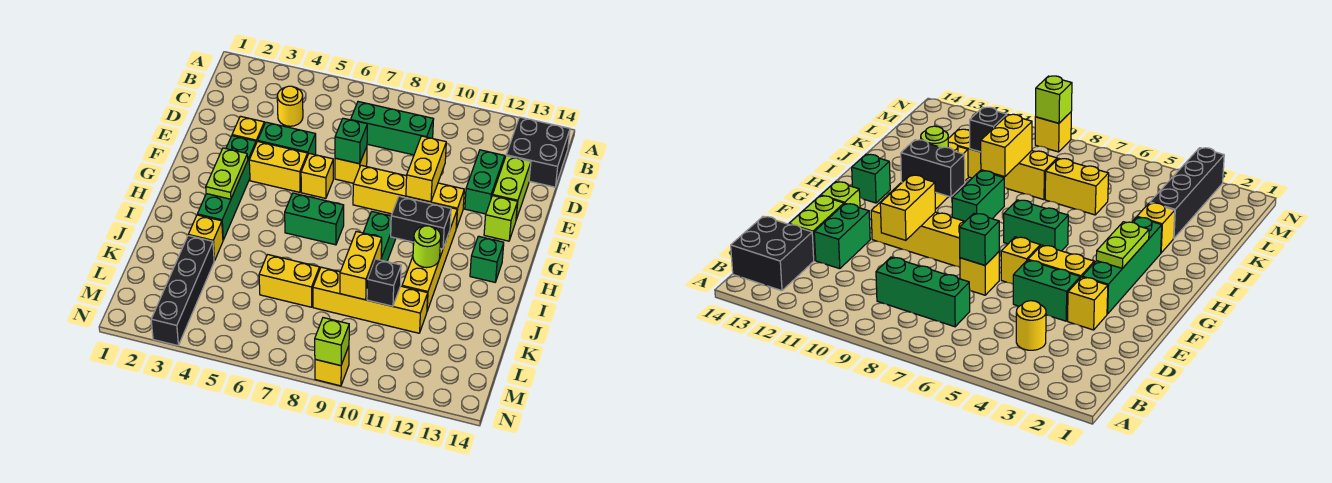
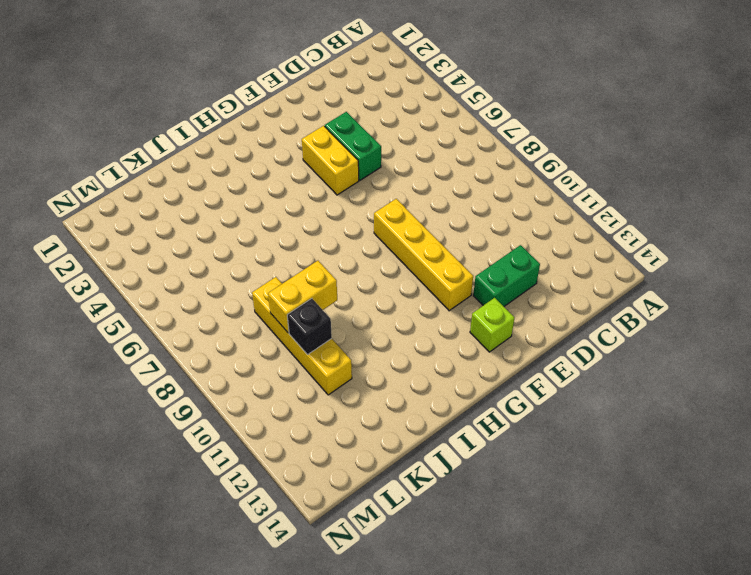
none -> black brick B13:C14 level 1
none -> yellow round brick C4 level 1
none -> green brick C7:C9 level 1
none -> lime brick D13:E13 level 1

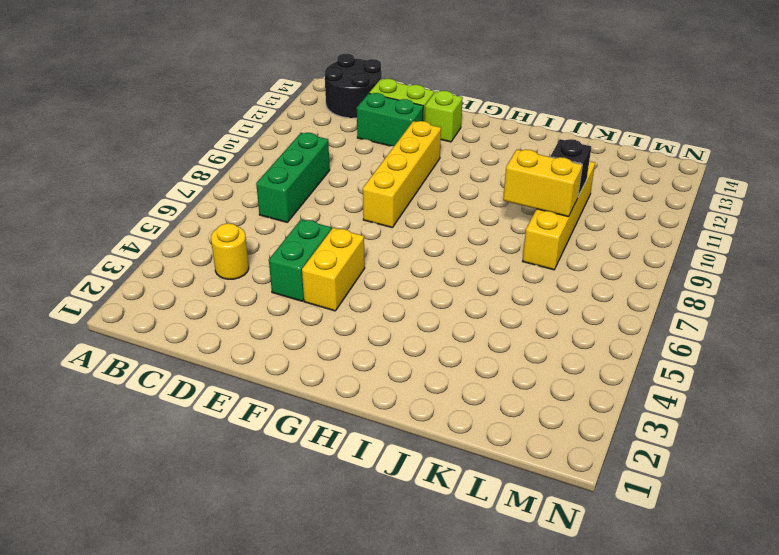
black round brick B13:C14 level 1 -> black brick B13:C14 level 1
none -> yellow brick E3 level 1
none -> yellow brick E7 level 1
none -> green brick F3:I3 level 1
none -> yellow brick F6 level 1

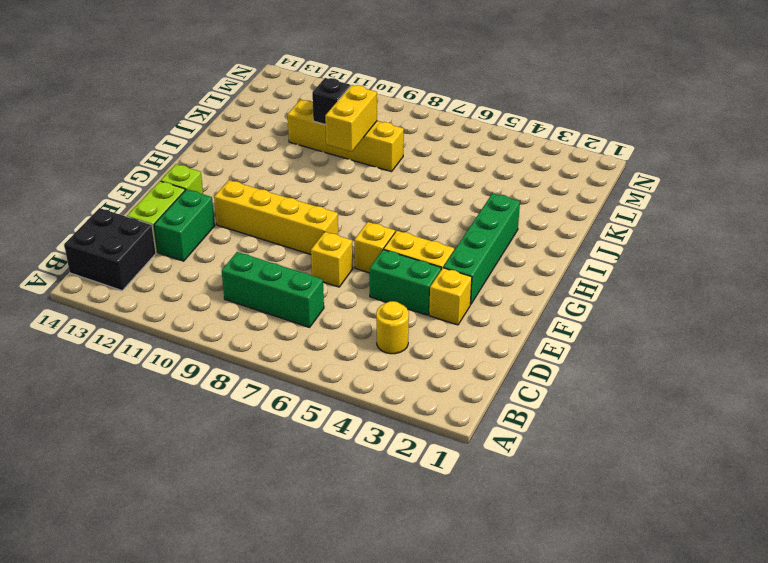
none -> yellow brick G11:J11 level 1
none -> green brick H6:H7 level 1
none -> green brick H9:I9 level 1
none -> green brick H13 level 1

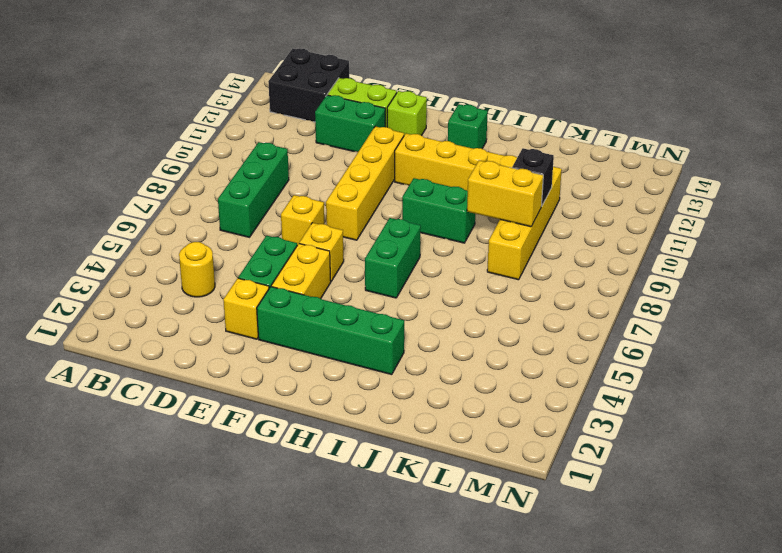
none -> yellow brick J3 level 1
none -> black brick K3:N3 level 1
none -> yellow brick K6:K7 level 1
none -> yellow brick N9 level 1

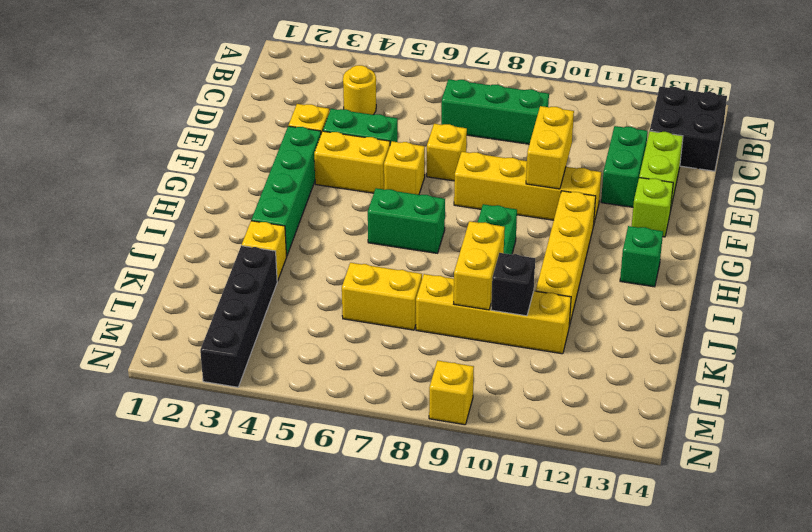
none -> green brick E7 level 2
none -> lime plate G3:H3 level 2
none -> black brick H10:H11 level 2
none -> lime round brick I11 level 2

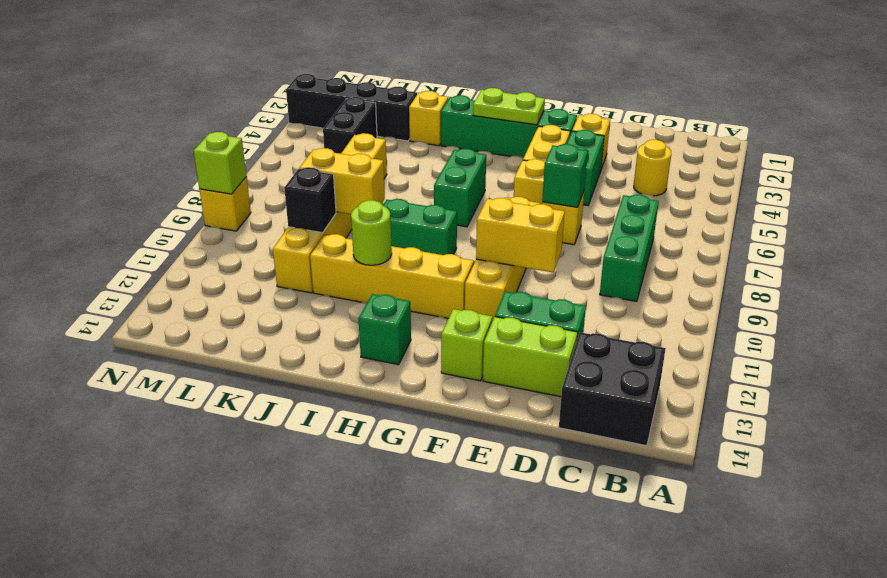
black brick L4:L5 level 1 -> black brick H10:H11 level 2

